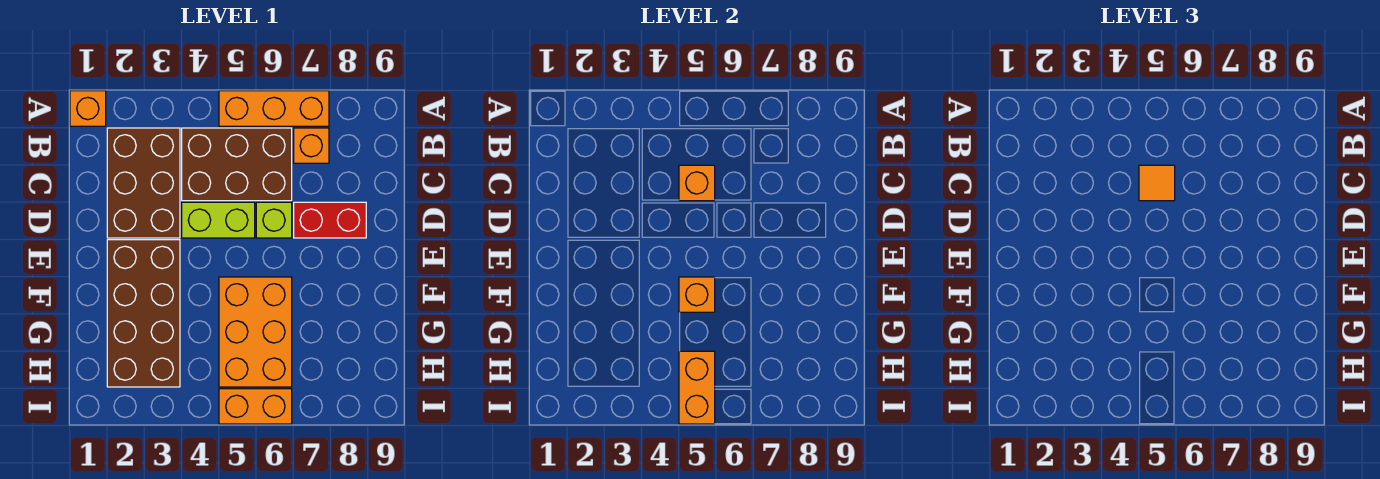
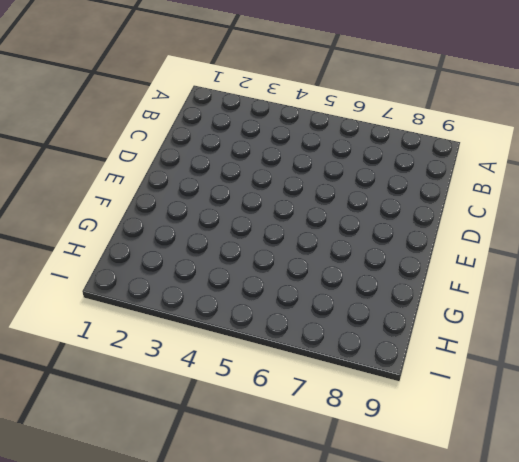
none -> orange brick A1 level 1
none -> orange brick A5:A7 level 1
none -> brown brick B2:D3 level 1

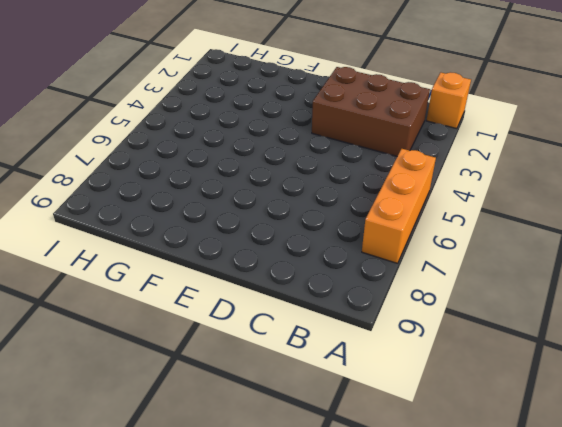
none -> brown brick B4:C6 level 1
none -> orange brick B7 level 1
none -> lime brick D4:D5 level 1

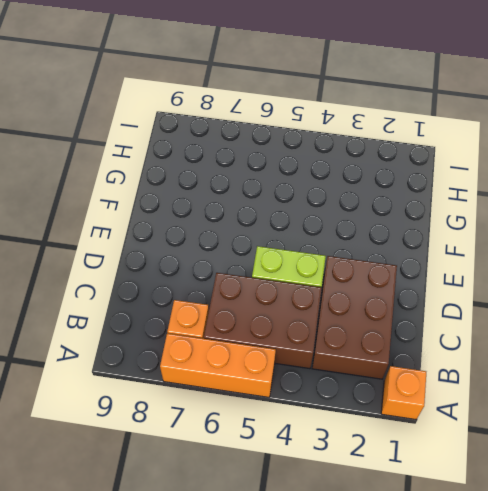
none -> lime brick D6 level 1
none -> red brick D7:D8 level 1
none -> brown brick E2:H3 level 1

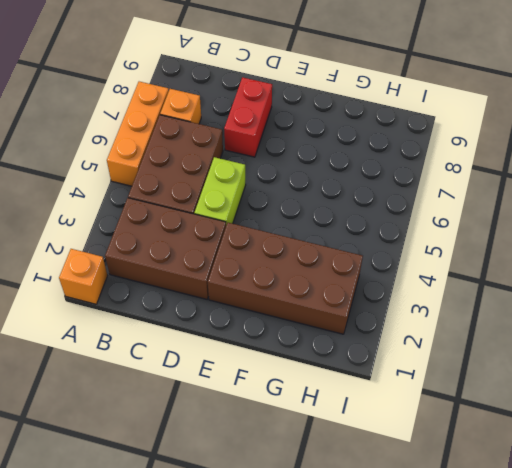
none -> lime brick D6 level 1
none -> orange brick F5:H6 level 1
none -> orange brick I5:I6 level 1

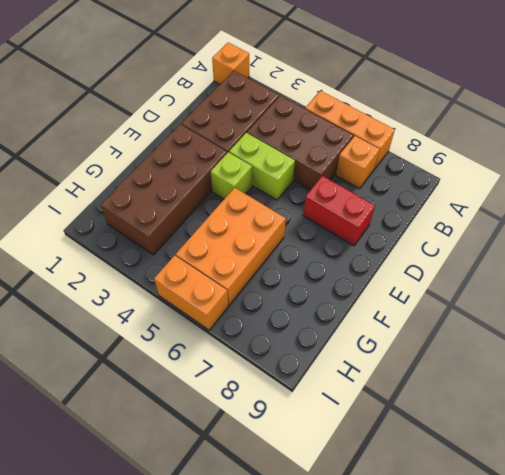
lime brick E4 level 1 -> lime brick D6 level 1
none -> orange brick C5 level 2
none -> orange brick F5 level 2
none -> orange brick H5:I5 level 2

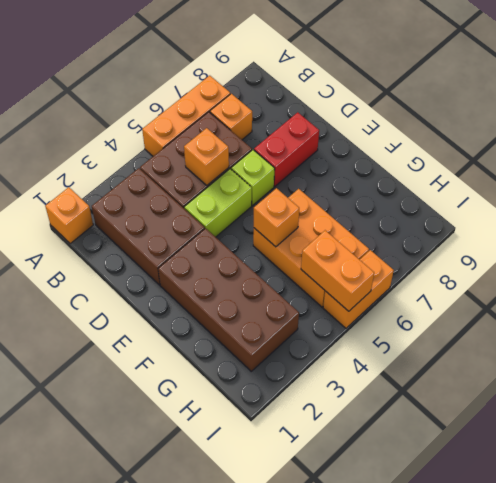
none -> orange tile C5 level 3

